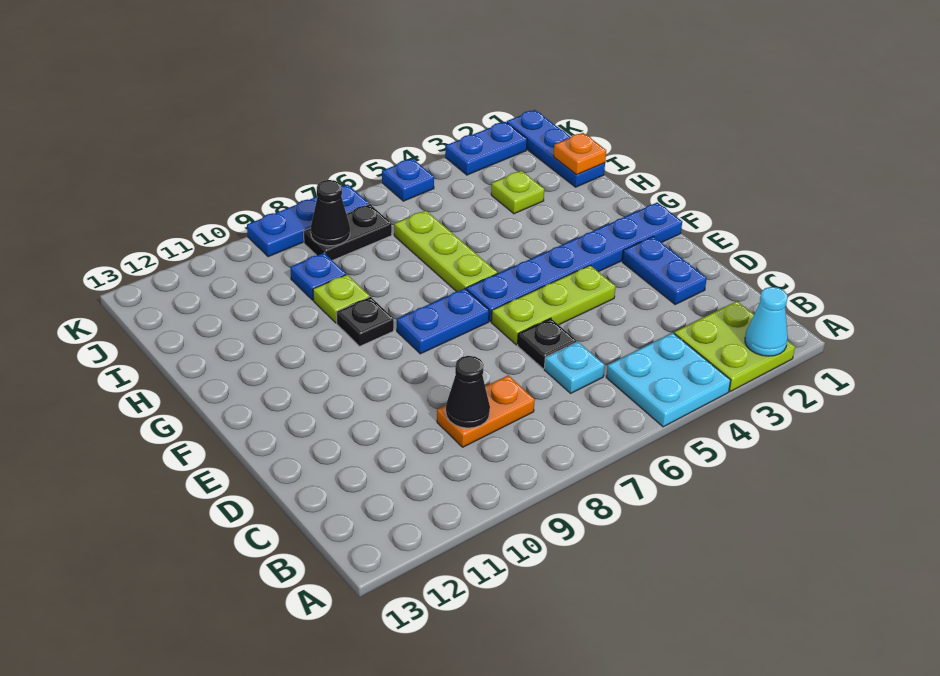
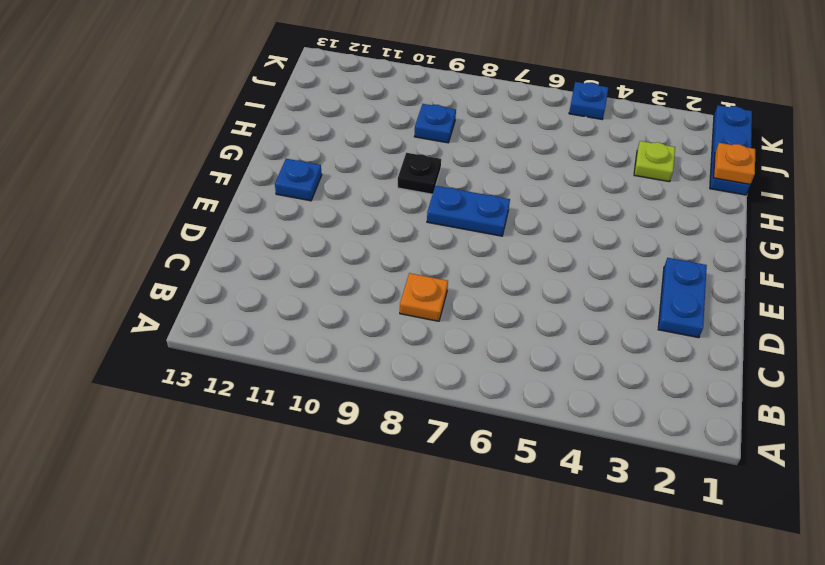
orange plate C8 level 1 -> orange plate C8:C9 level 1
blue plate F12 level 1 -> none
none -> lime plate A2:B3 level 1
none -> cyan plate A4:B5 level 1
none -> cyan plate C6 level 1

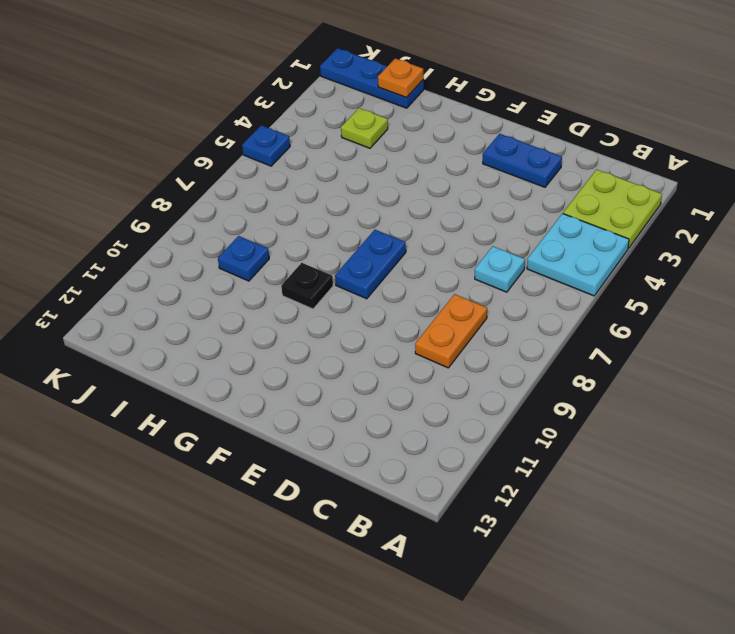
none -> black plate D6 level 1
none -> lime plate E4:E6 level 1
none -> blue plate F1:F6 level 1

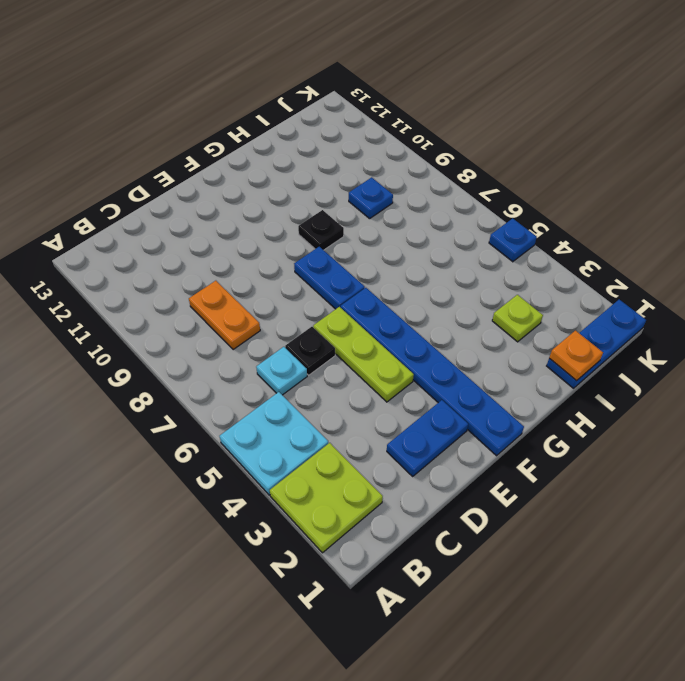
none -> lime plate G6:I6 level 1
none -> lime plate H9 level 1
none -> black plate J7:J8 level 1

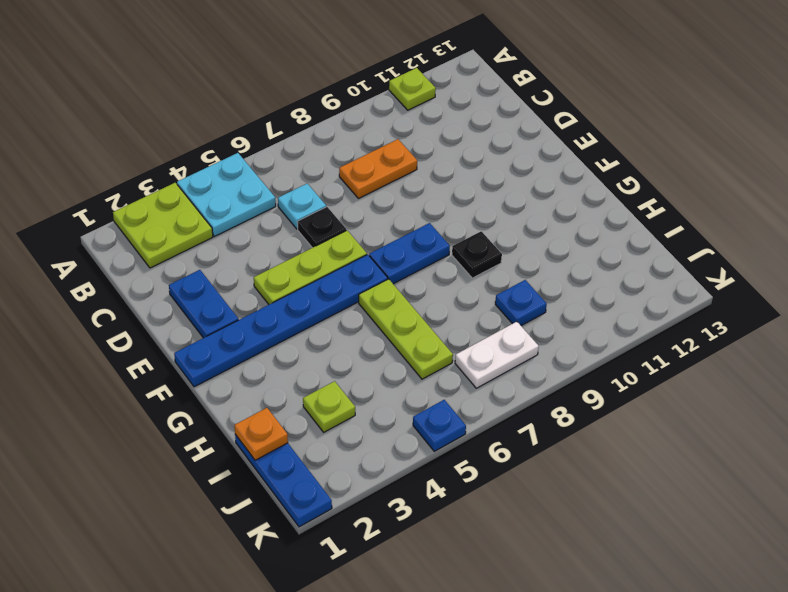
lime plate A11 level 1 -> lime plate H9 level 1
white plate J7:J8 level 1 -> black plate J7:J8 level 1
none -> blue plate K2:K3 level 1
none -> blue plate K7:K9 level 1
none -> cyan cone A2 level 2

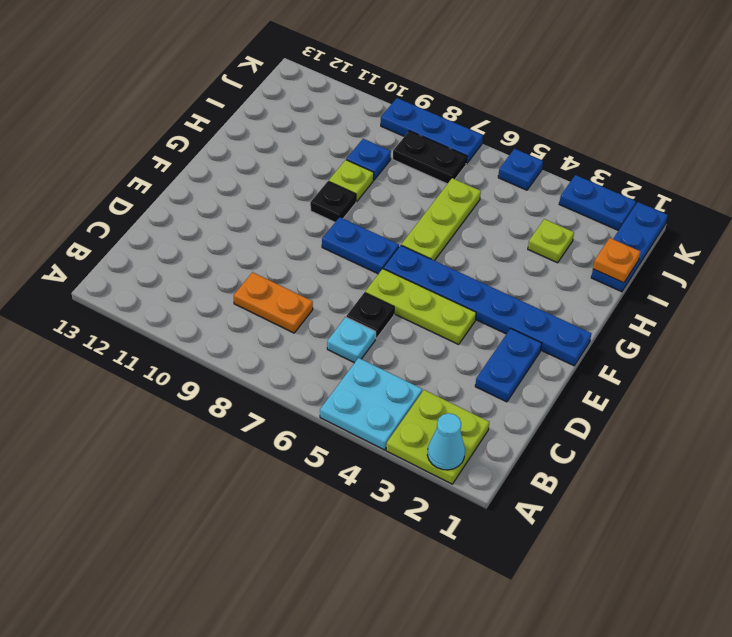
none -> black cone C9 level 2
none -> black cone J8 level 2

